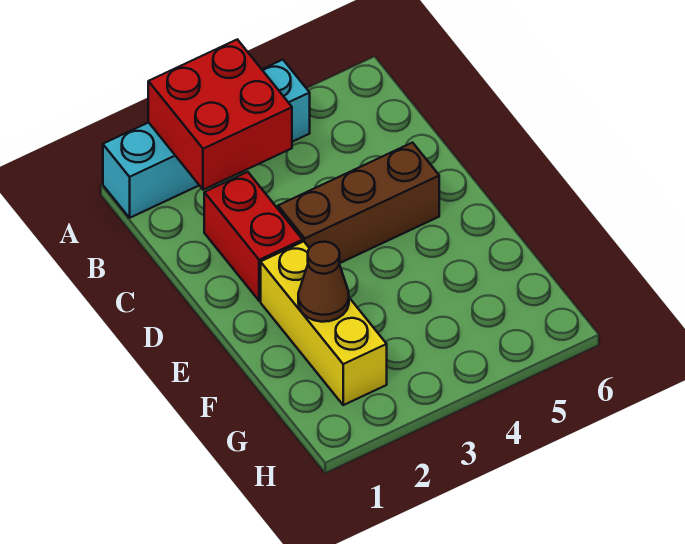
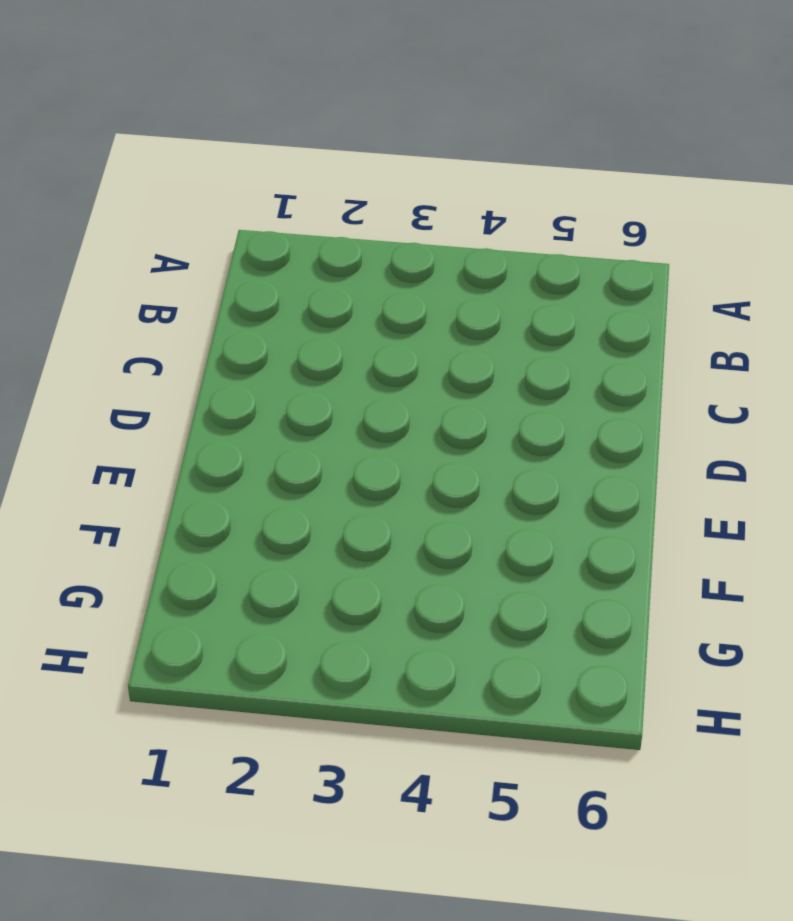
none -> cyan brick A1:A4 level 1
none -> red brick C2:D2 level 1

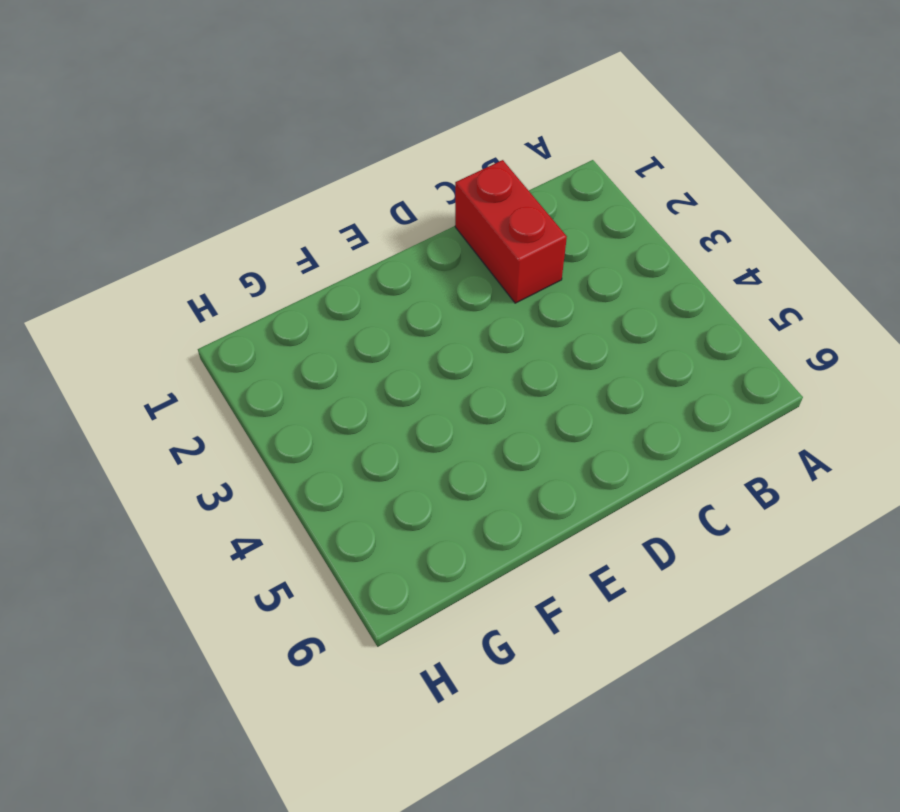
red brick C1:C2 level 1 -> red brick C2:D2 level 1
none -> cyan brick A1:A4 level 1
none -> brown brick D3:D5 level 1

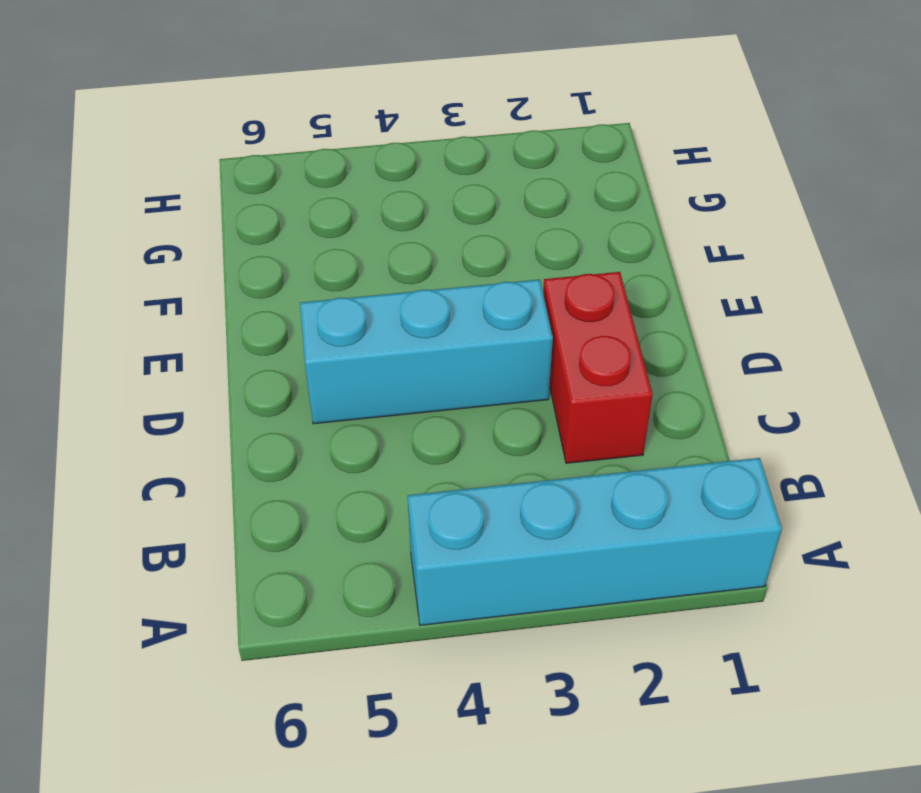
cyan brick D3:D5 level 1 -> brown brick D3:D5 level 1
none -> yellow brick E2:G2 level 1
none -> red brick A2:B3 level 2

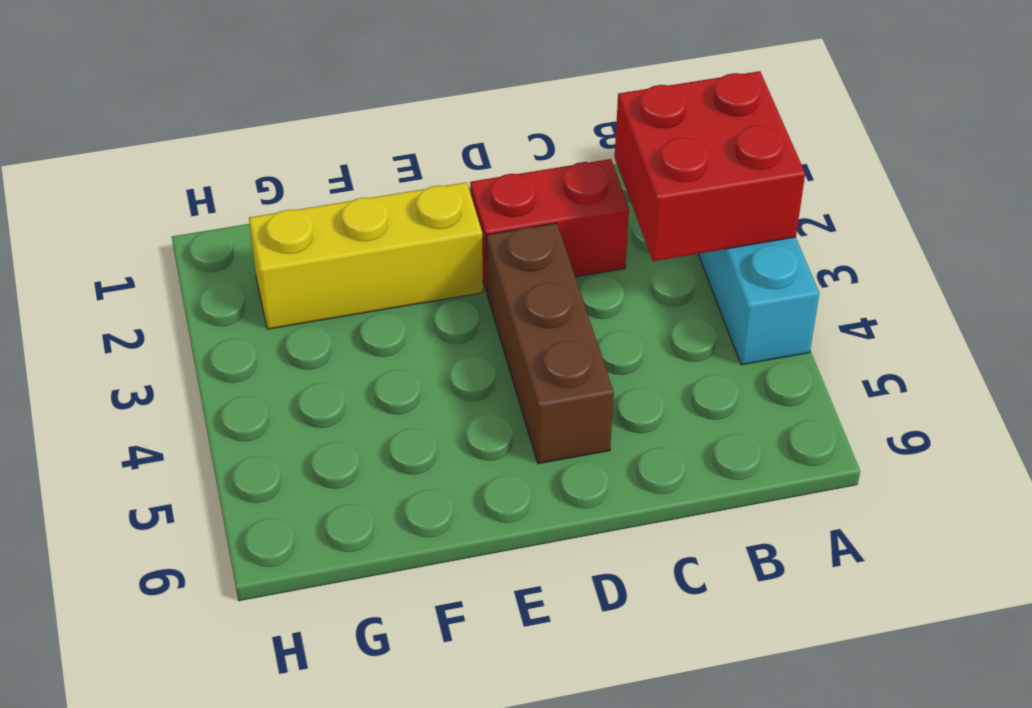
none -> brown cone F2 level 2

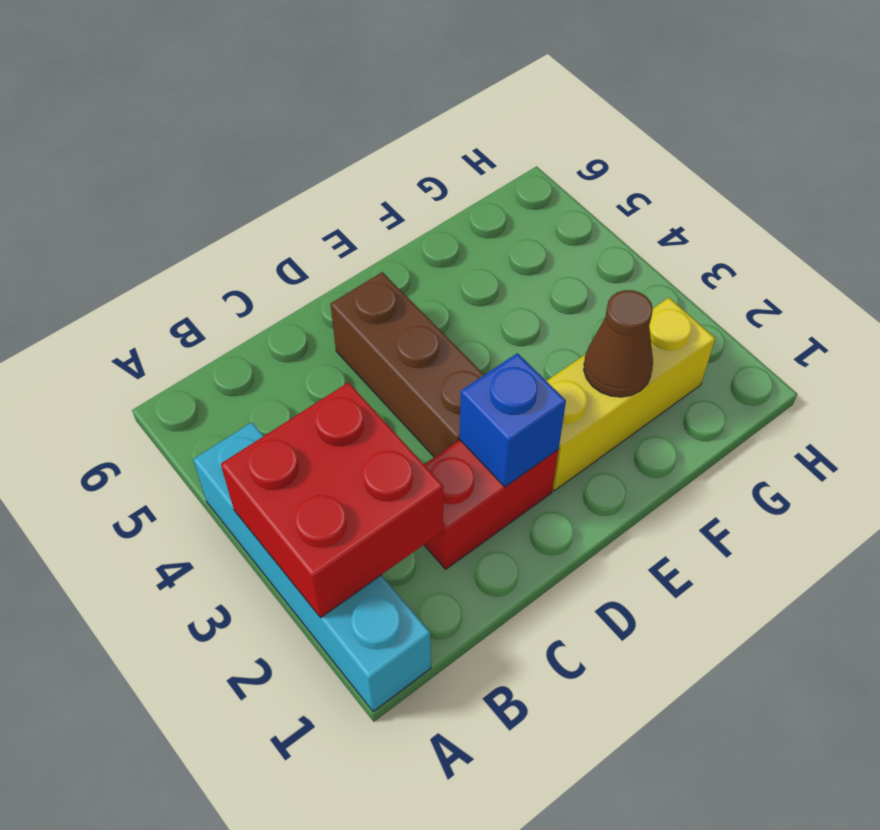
blue brick D2 level 2 -> none

